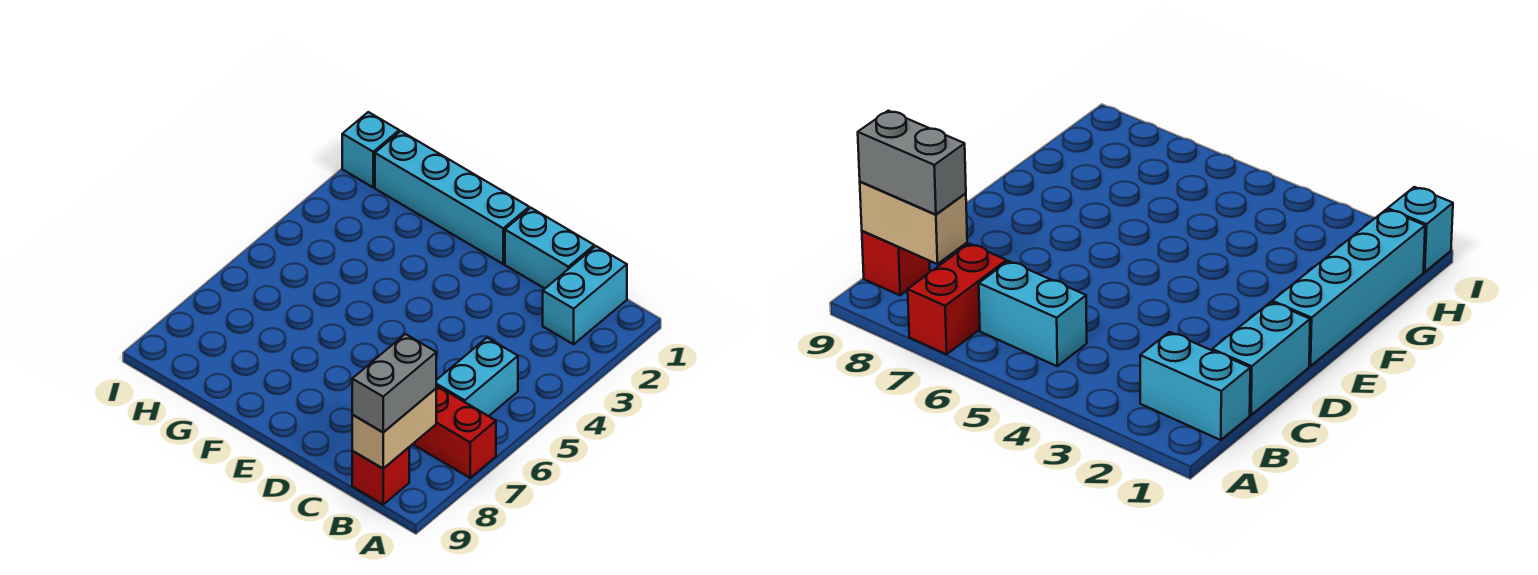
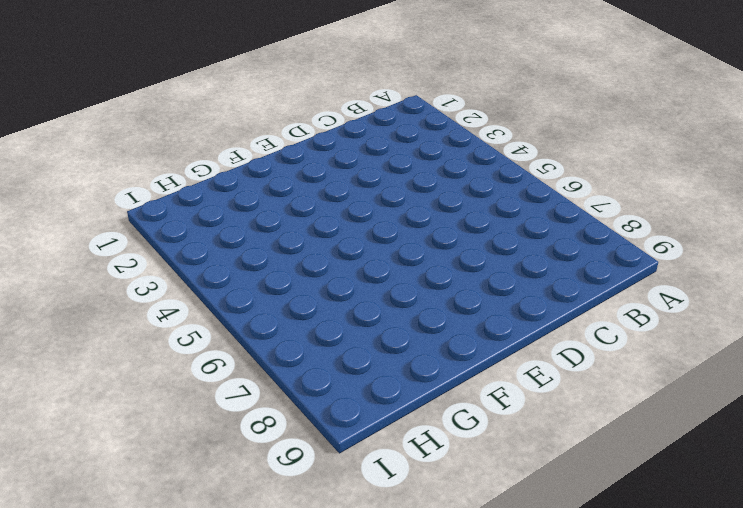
none -> red brick A7:B7 level 1
none -> cyan brick B1:B2 level 1

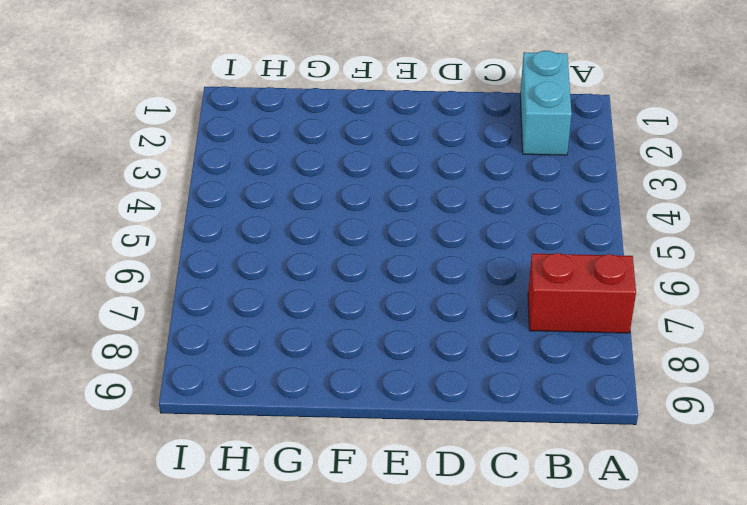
none -> cyan brick B5:B6 level 1
none -> red brick B9 level 1

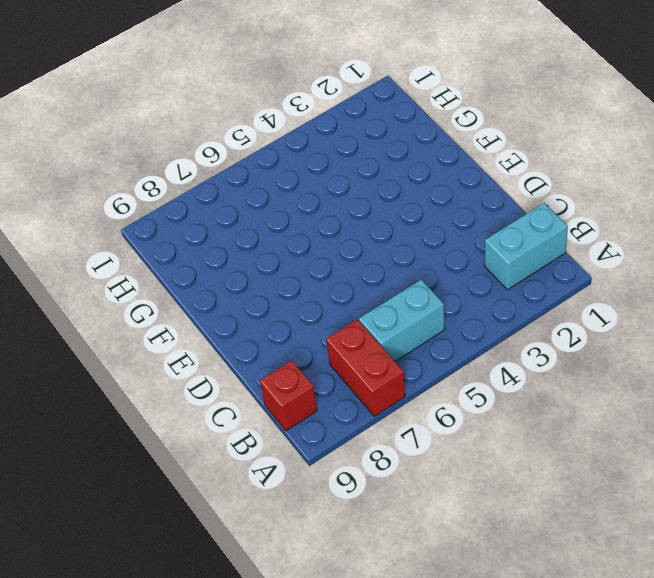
none -> cyan brick C1:D1 level 1
none -> cyan brick E1:H1 level 1

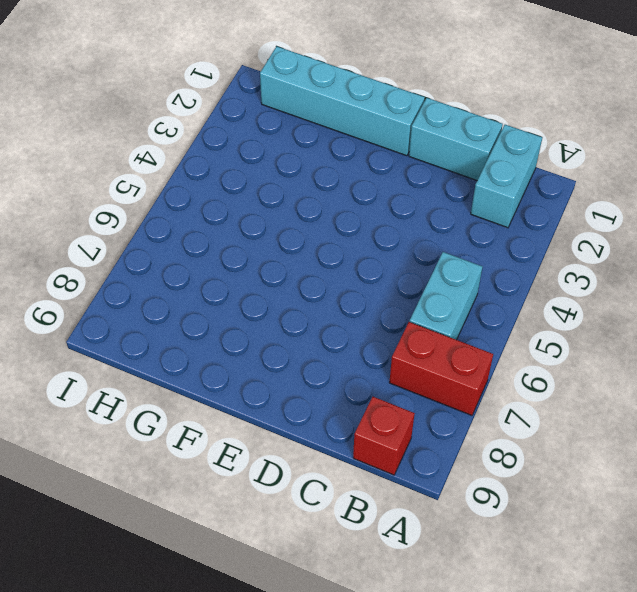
none -> cyan brick I1 level 1
none -> tan brick B8:B9 level 2

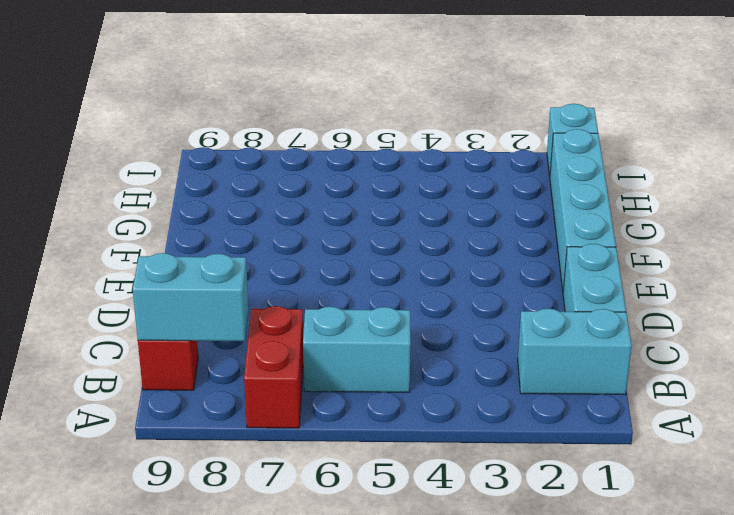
cyan brick B8:B9 level 2 -> tan brick B8:B9 level 2
none -> grey brick B8:B9 level 3

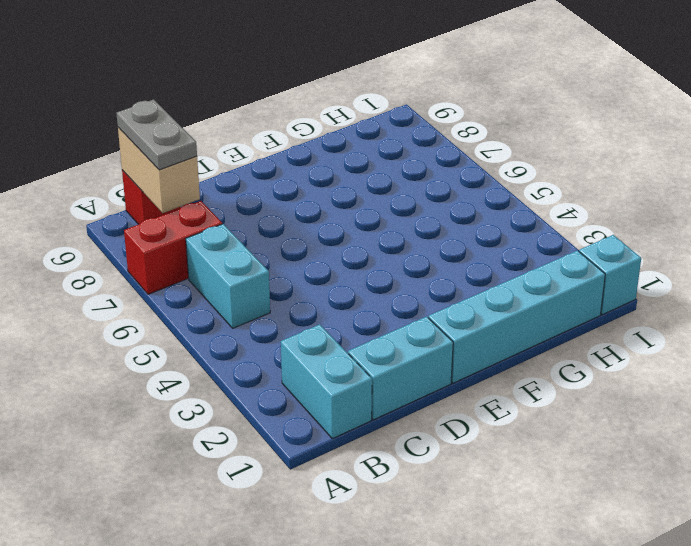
grey plate B8:B9 level 3 -> grey brick B8:B9 level 3

